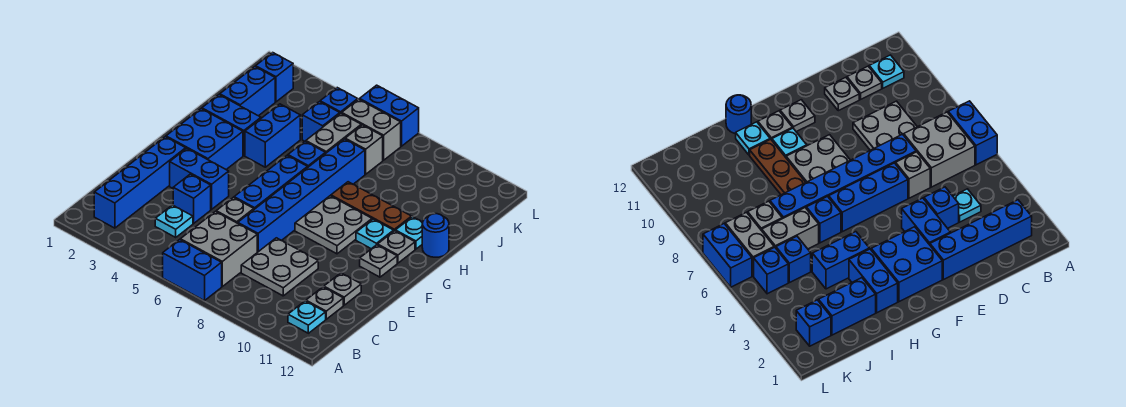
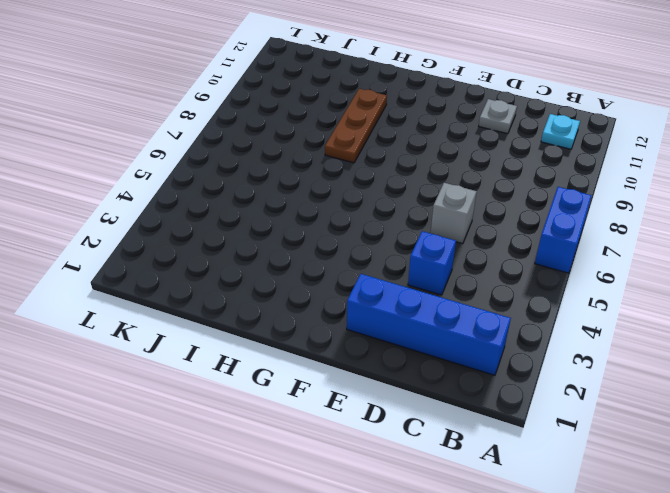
none -> grey brick B6:C7 level 1
none -> cyan plate C4 level 1
none -> grey plate C8:D9 level 1
none -> grey plate C11 level 1

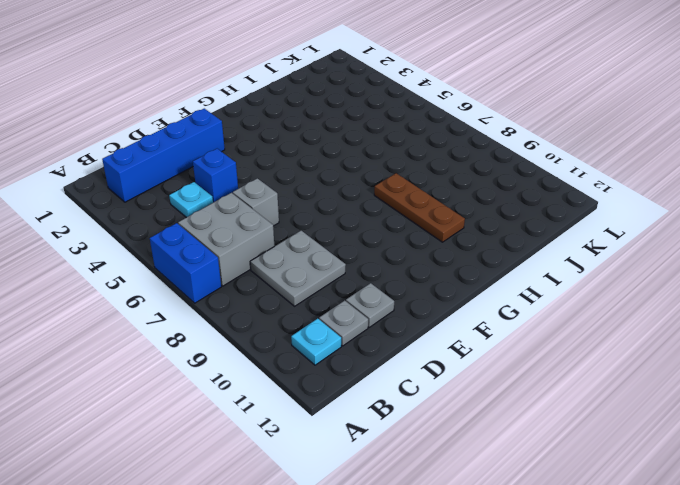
none -> blue brick D7:I7 level 1
none -> blue brick E3:E4 level 1
none -> blue brick E6:G6 level 1
none -> blue brick F2:G3 level 1

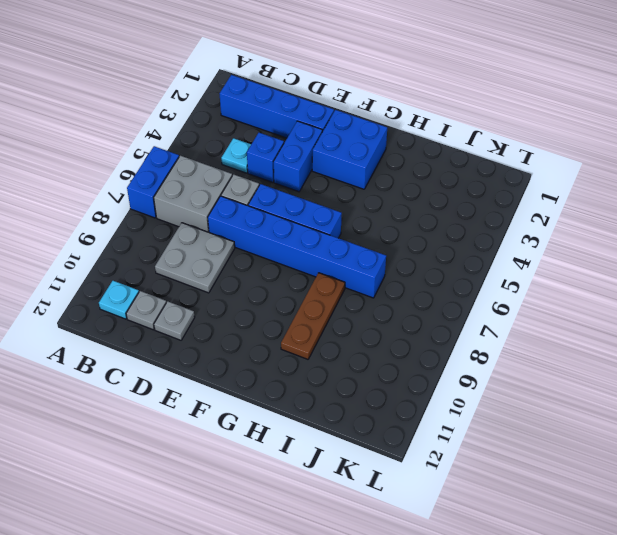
none -> grey plate F8:G9 level 1
none -> grey plate F11 level 1
none -> cyan plate G10 level 1
none -> grey plate G11 level 1

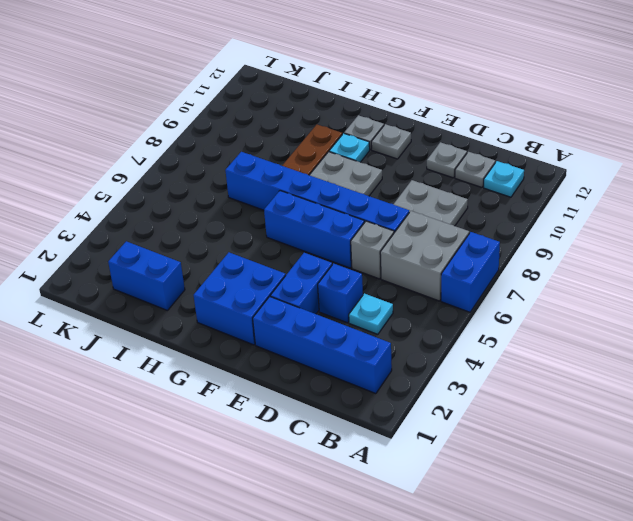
none -> blue brick H2:H3 level 1
none -> blue brick H4:I4 level 1
none -> blue brick H6 level 1
none -> cyan plate H11 level 1

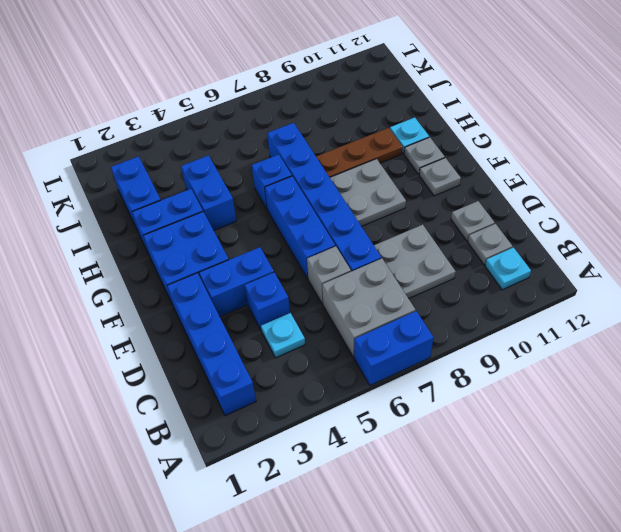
none -> cyan plate G10 level 1
none -> blue round brick H12 level 1
none -> grey brick I6:J6 level 1
none -> blue brick J5 level 1

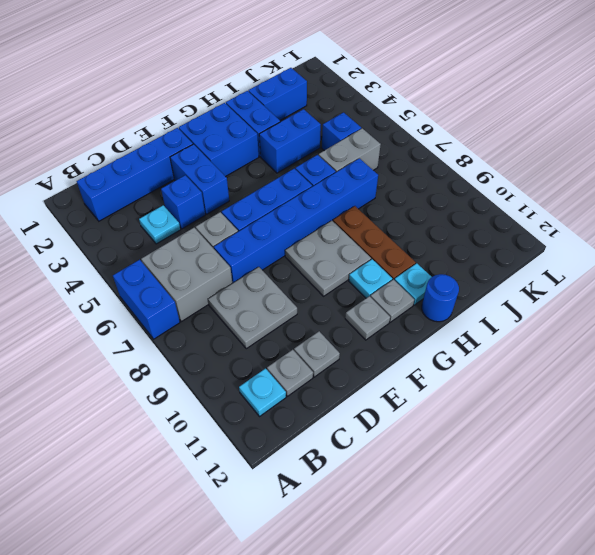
none -> grey brick J7 level 1
none -> blue brick K2 level 1
none -> blue brick K5 level 1
none -> grey brick K6:K7 level 1

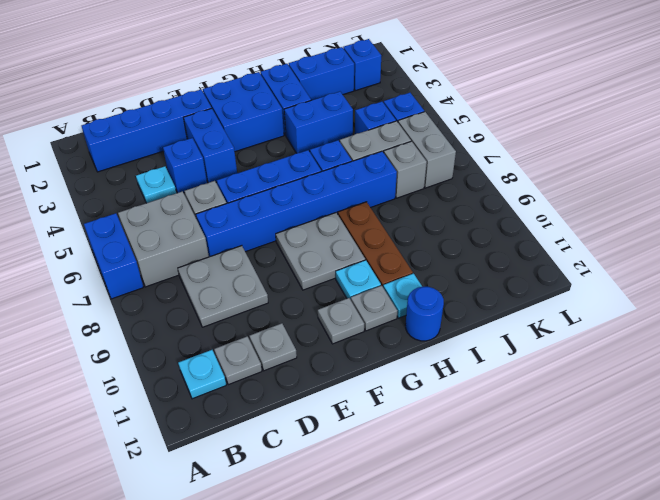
none -> blue brick L6:L7 level 1

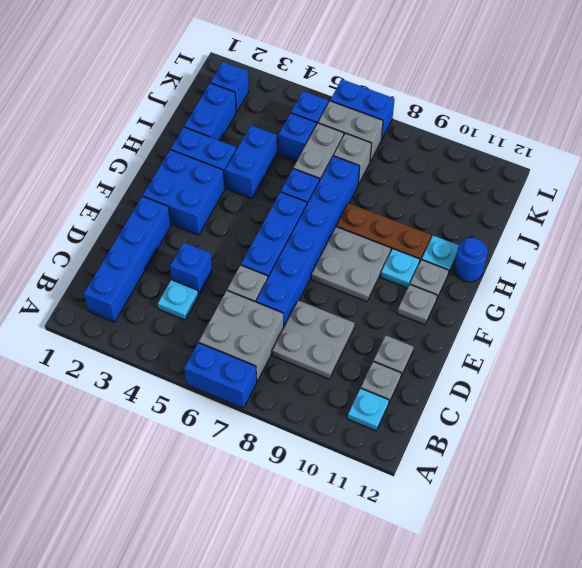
none -> blue brick E3:E4 level 1

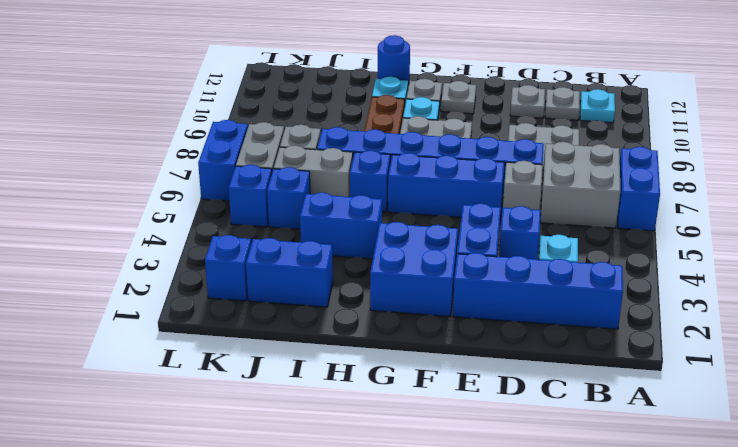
none -> blue brick H2:H3 level 1

